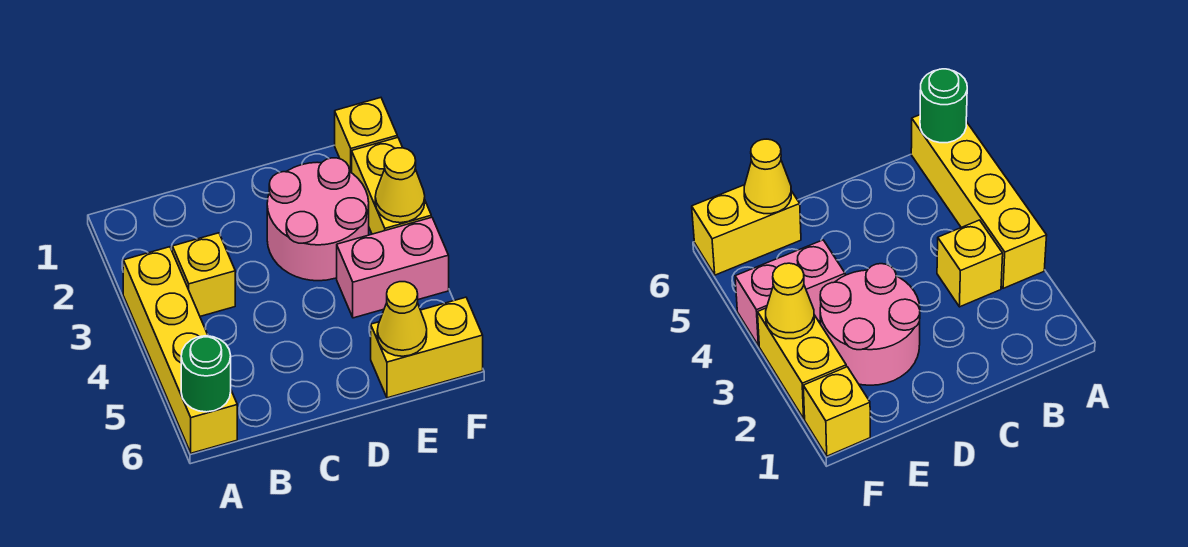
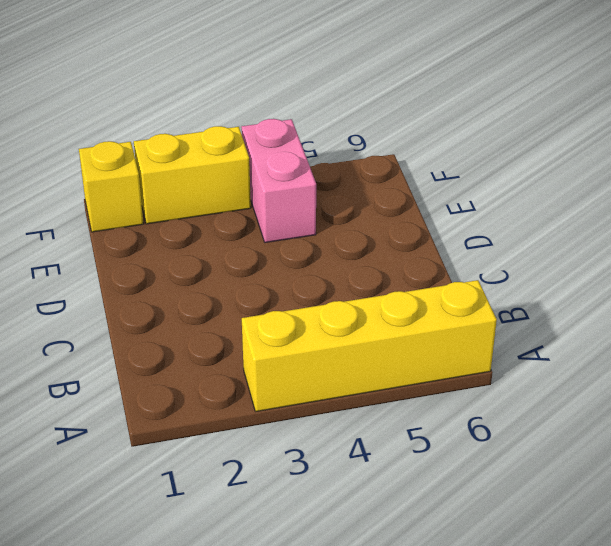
none -> yellow brick B3 level 1
none -> pink round brick D2:E3 level 1

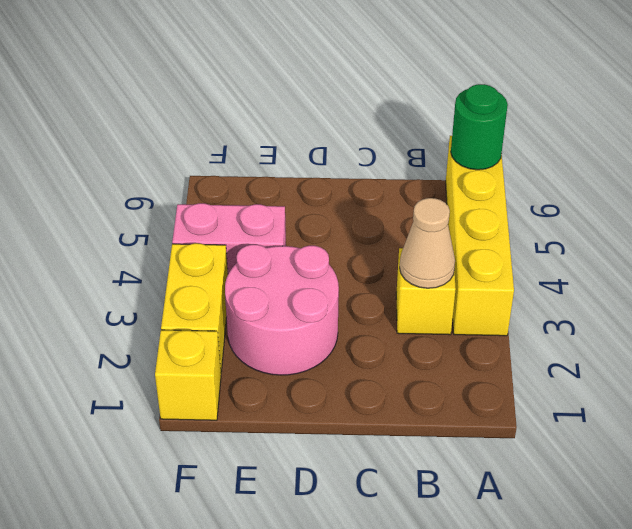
tan cone B3 level 2 -> none
none -> yellow brick E6:F6 level 1
none -> yellow cone E6 level 2

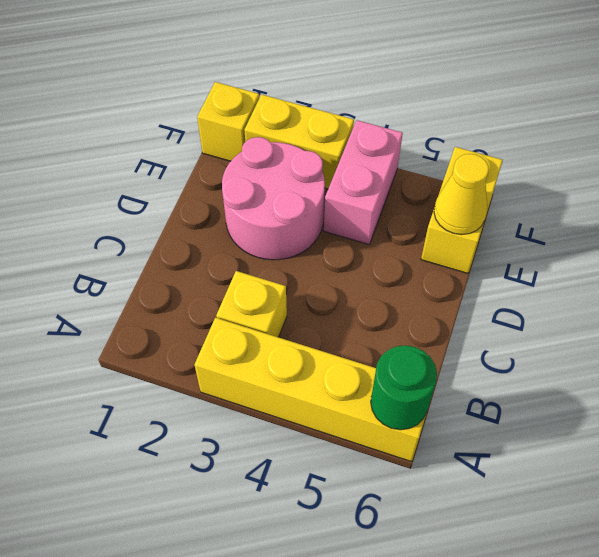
none -> yellow cone F3 level 2

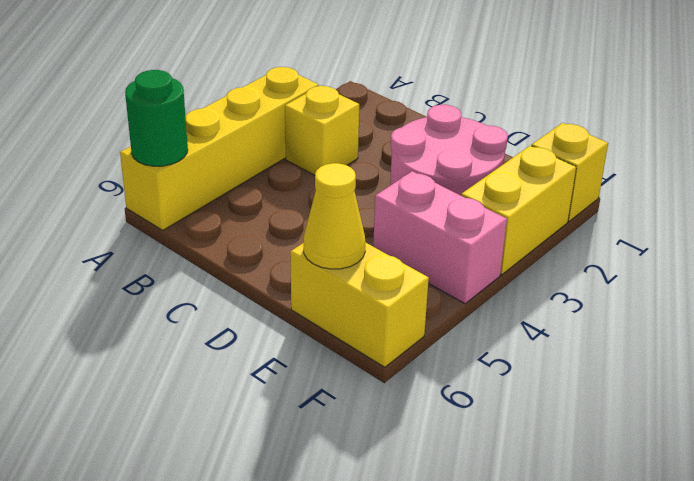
none -> yellow cone F3 level 2

